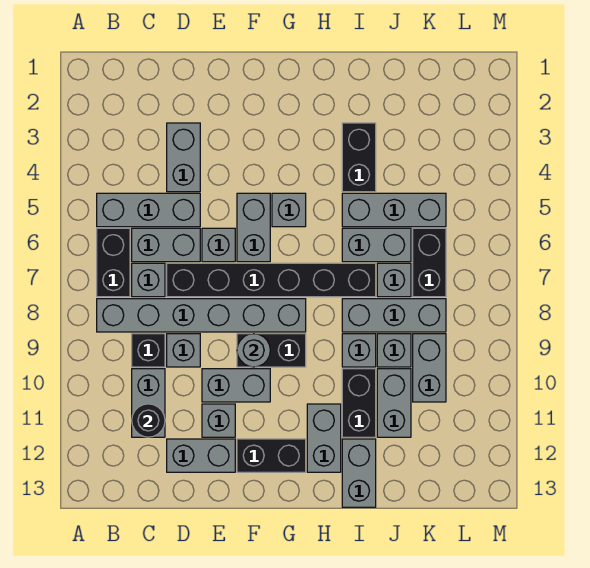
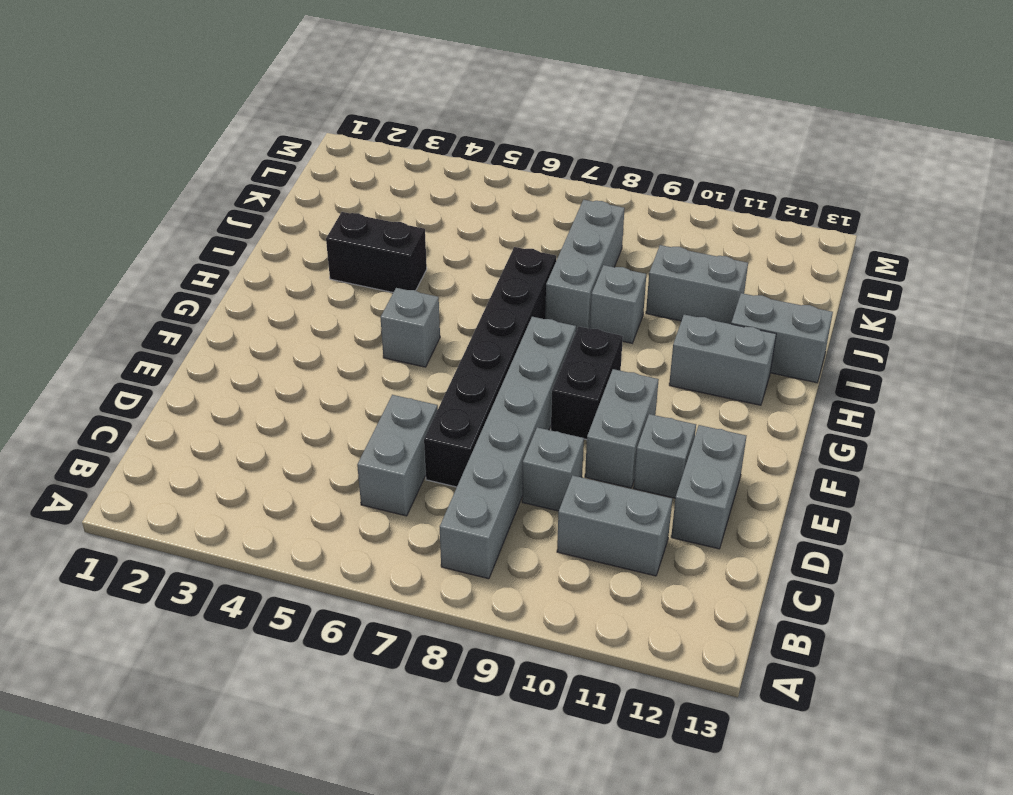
none -> grey brick B5:D5 level 1
none -> black brick B6:B7 level 1
none -> grey brick C7 level 1
none -> black brick C9 level 1

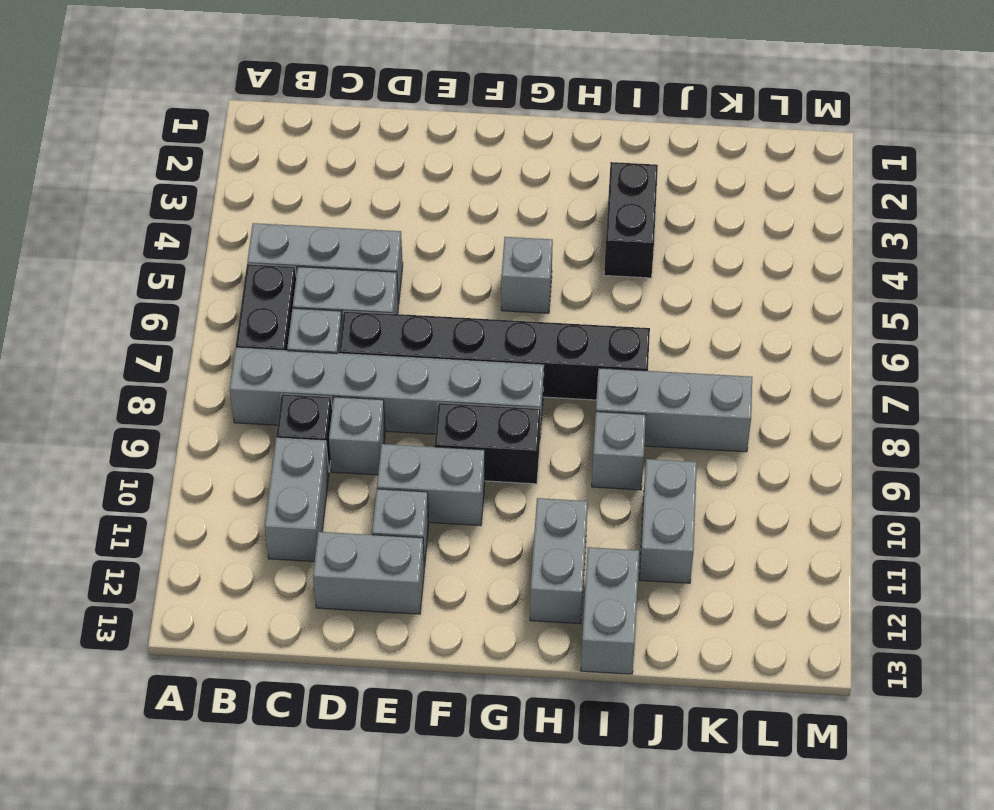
none -> grey brick D3:D4 level 1
none -> grey brick E6 level 1
none -> grey brick F5:F6 level 1
none -> black brick F12:G12 level 1

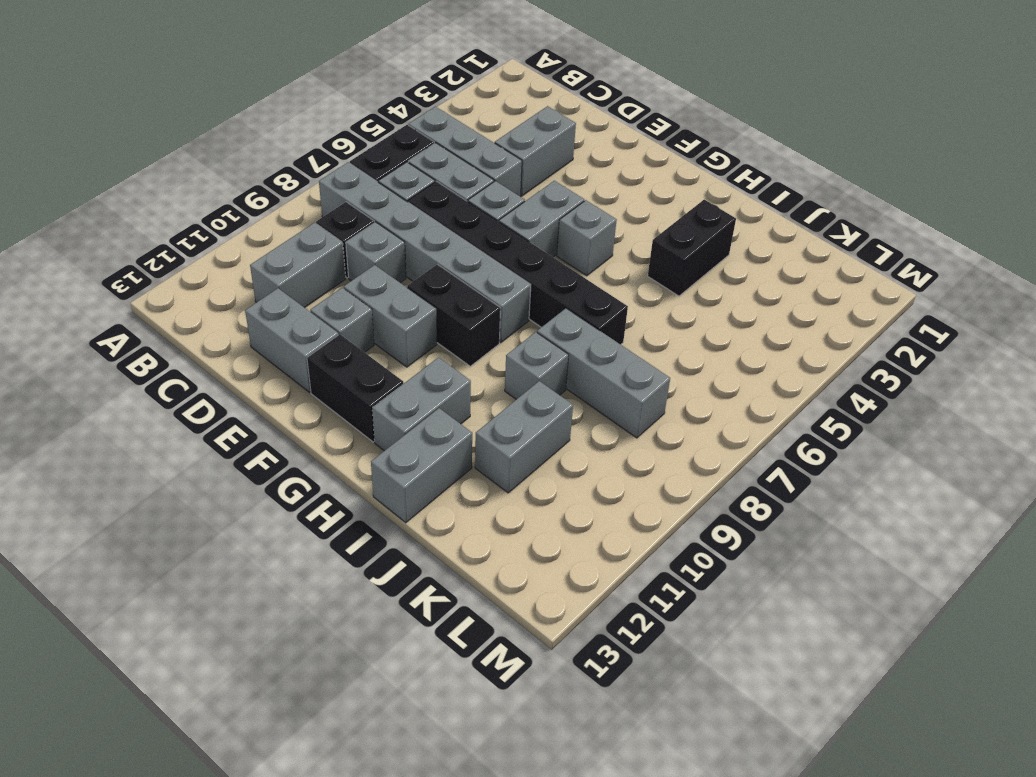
none -> grey brick I5:K5 level 1
none -> grey brick I6:J6 level 1
none -> black brick I10:I11 level 1
none -> grey brick J7 level 1

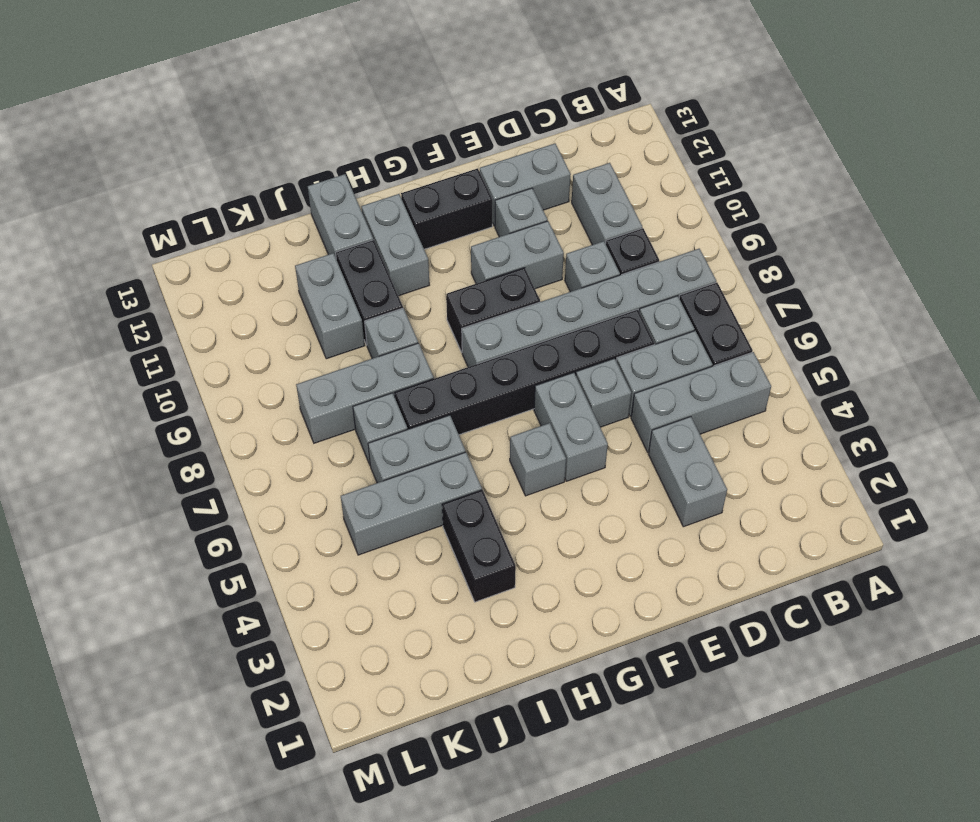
none -> grey brick J9 level 1
none -> black brick K6:K7 level 1
none -> grey brick K9:K10 level 1
none -> black round brick C11 level 2

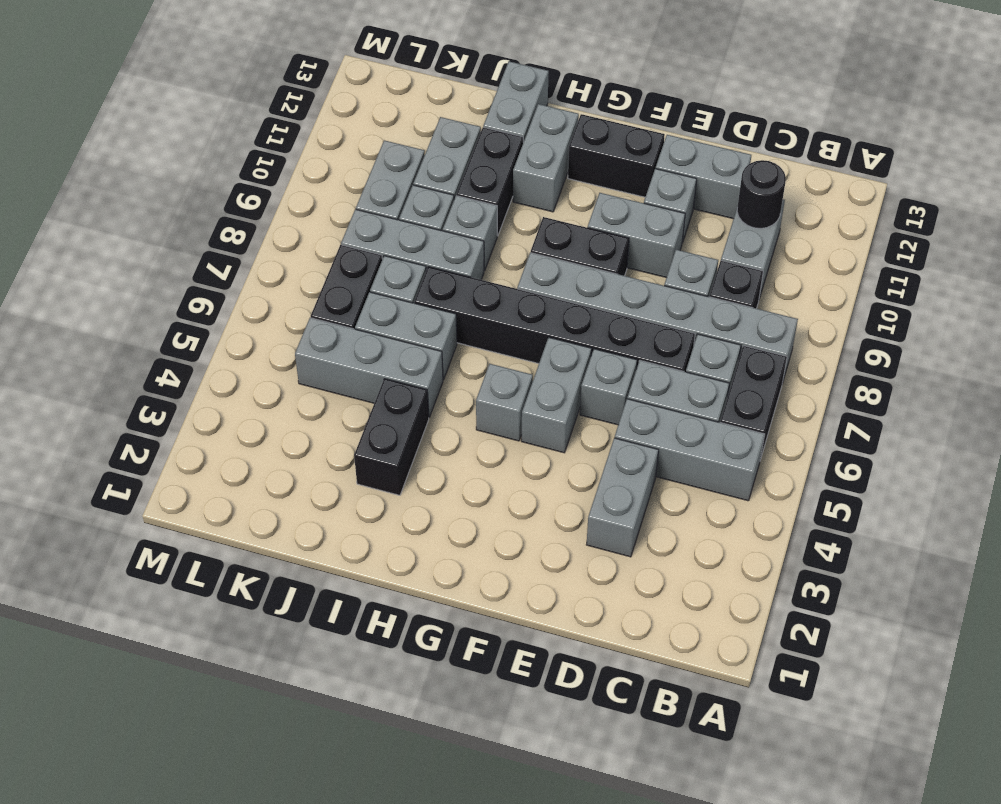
none -> grey round brick F9 level 2

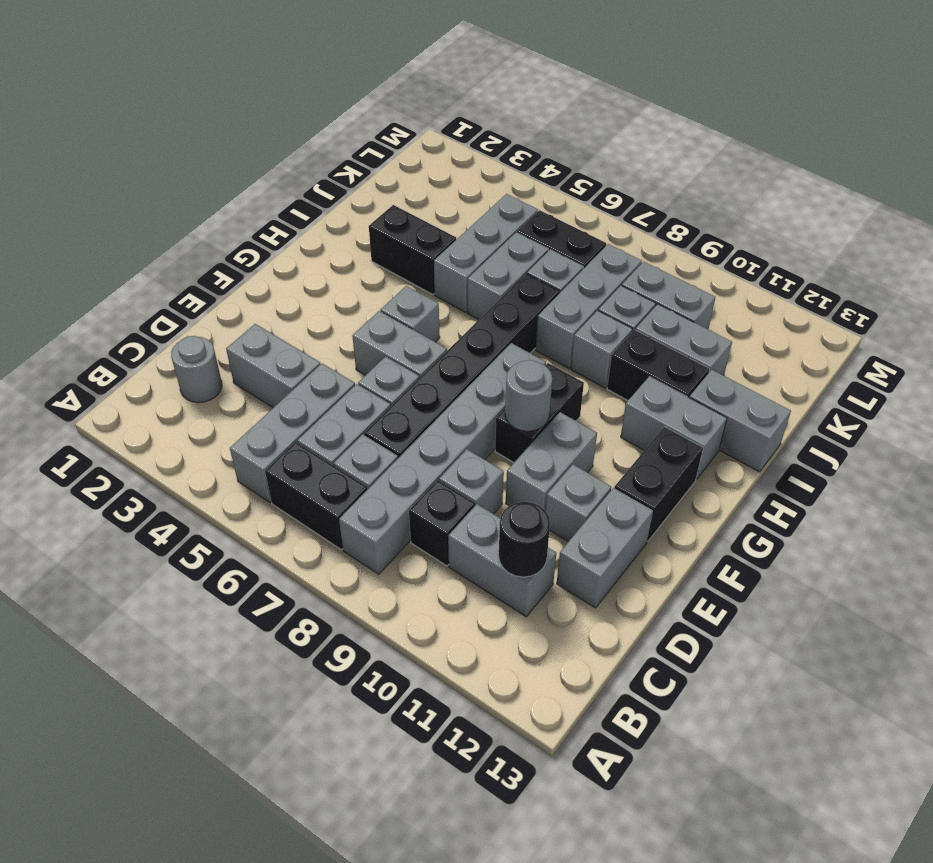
grey round brick C2 level 1 -> none

